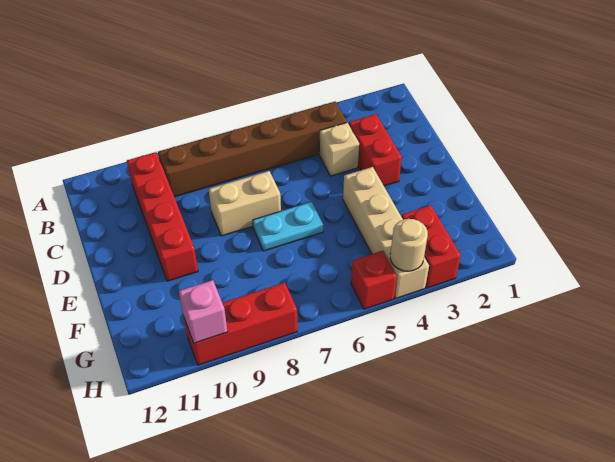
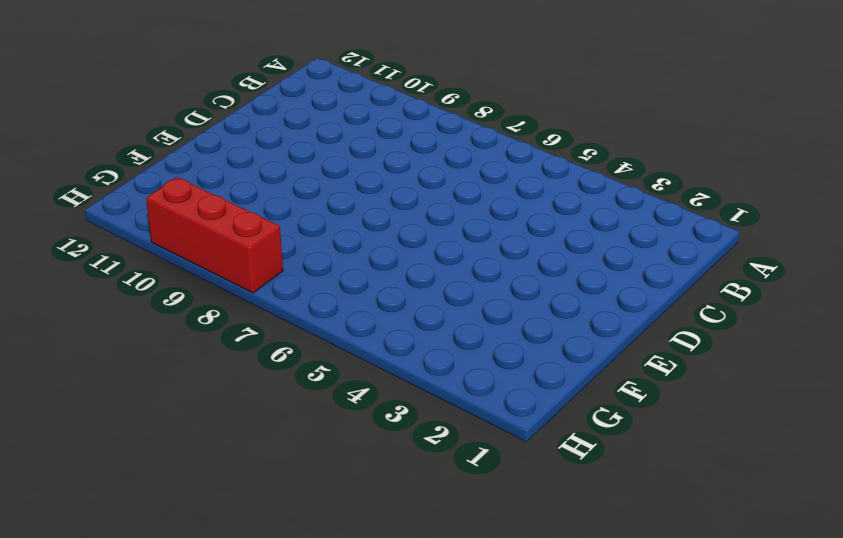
none -> brown brick B4:B9 level 1
none -> red brick B10:E10 level 1
none -> red brick C3:D3 level 1

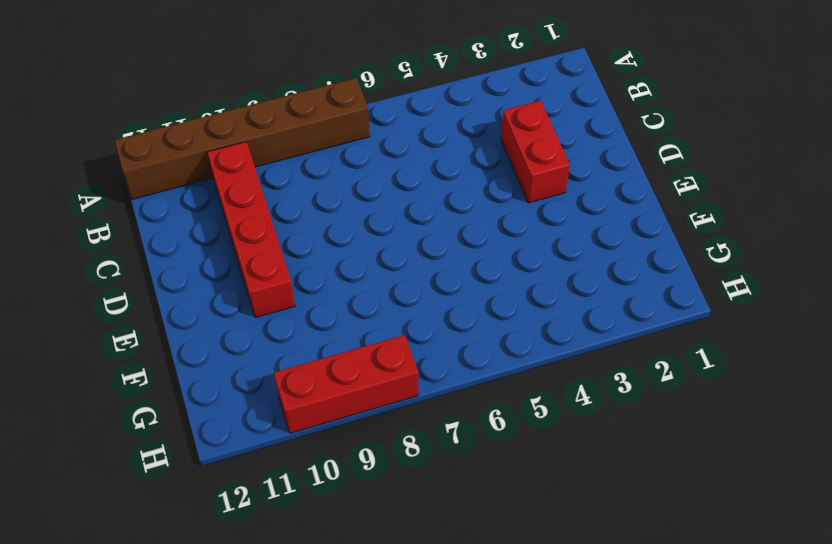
brown brick A7:A12 level 1 -> brown brick B4:B9 level 1
none -> tan brick C4 level 1
none -> tan brick D7:D8 level 1
none -> tan brick E4:H4 level 1

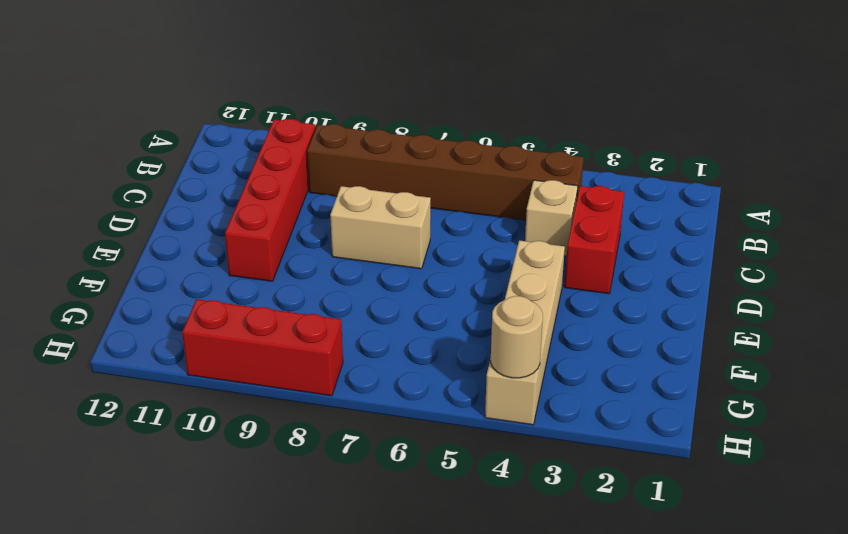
none -> cyan plate E6:E7 level 1
none -> red brick G3:H3 level 1
none -> red brick H5 level 1

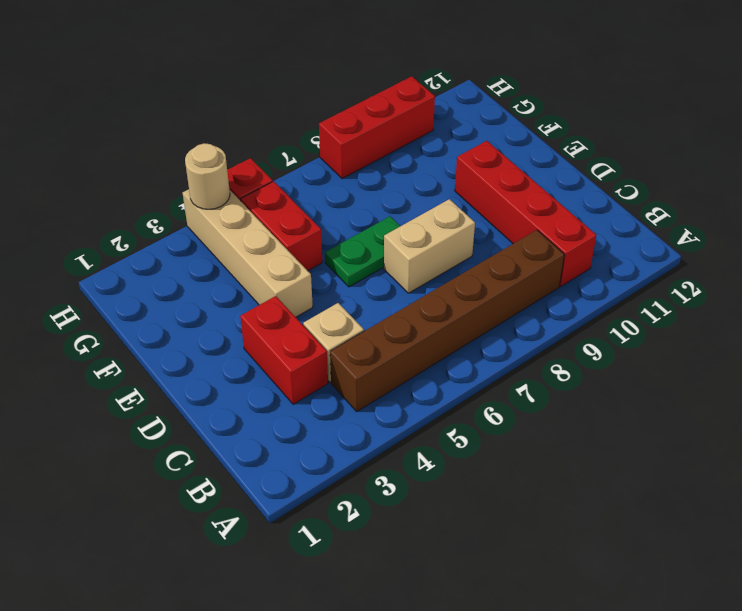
green plate E6:E7 level 1 -> cyan plate E6:E7 level 1
red brick F5:G5 level 1 -> red brick G3:H3 level 1
none -> pink brick H10 level 2

